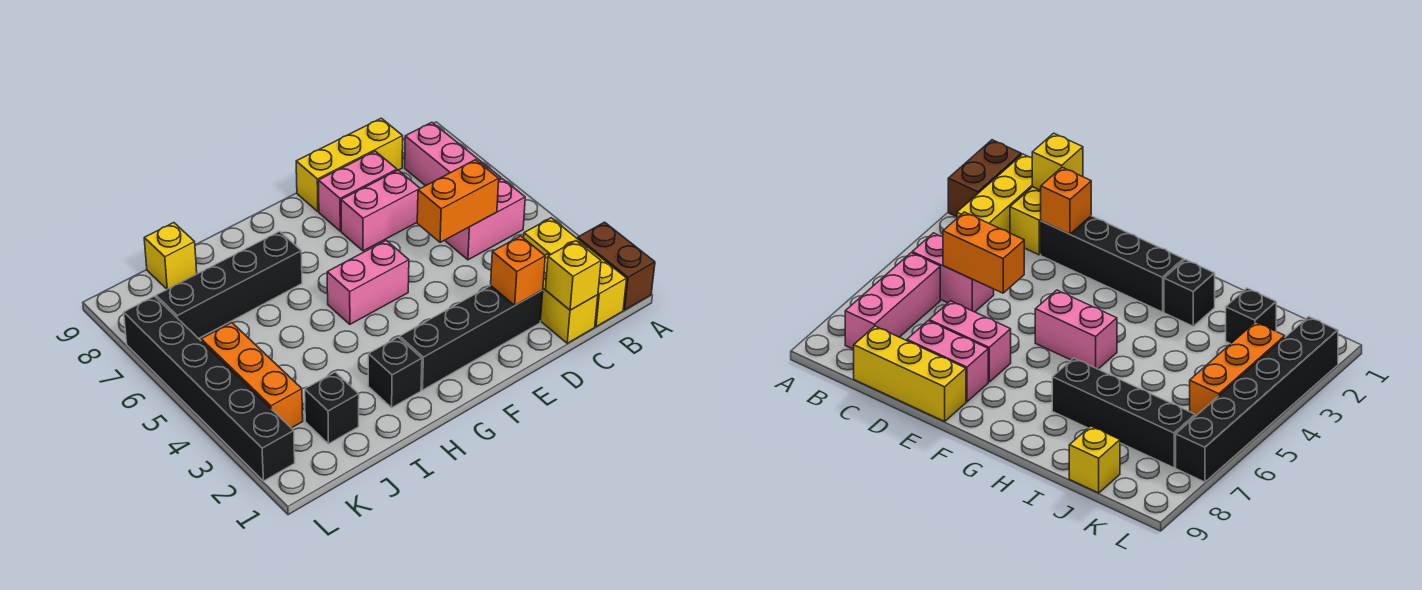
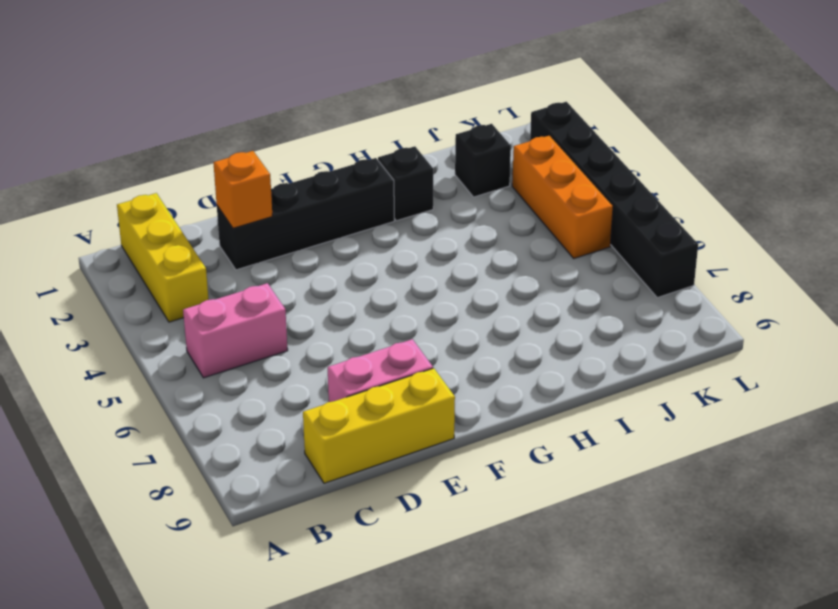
none -> brown brick A1:A2 level 1
none -> pink brick B6:B8 level 1
none -> yellow brick C1:C2 level 1

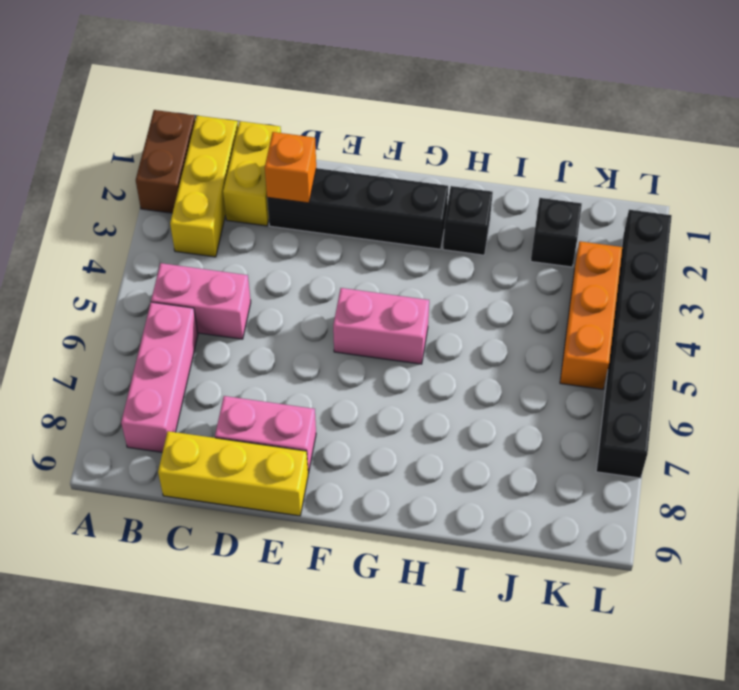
none -> pink brick D7:E7 level 1
none -> black brick H7:K7 level 1
none -> yellow brick J9 level 1

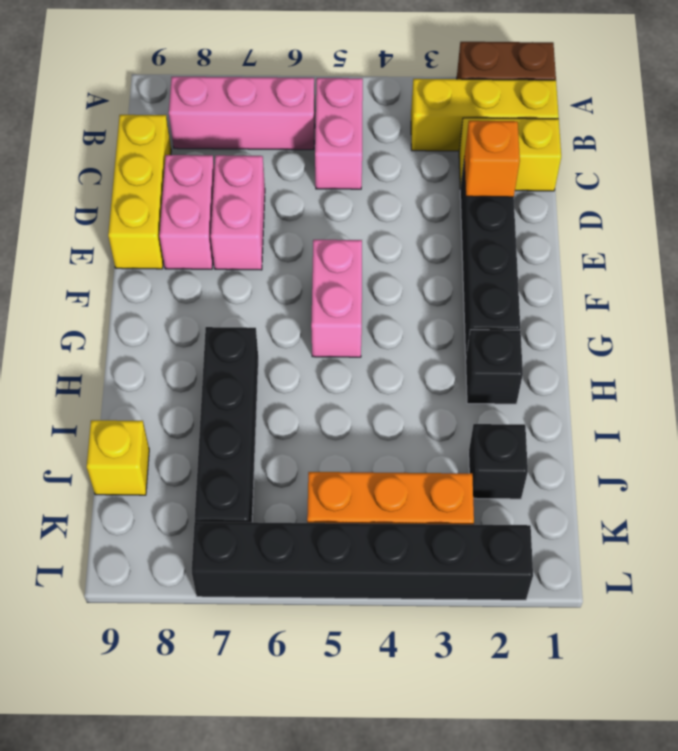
none -> yellow brick C1 level 2
none -> orange brick C5:D5 level 2

